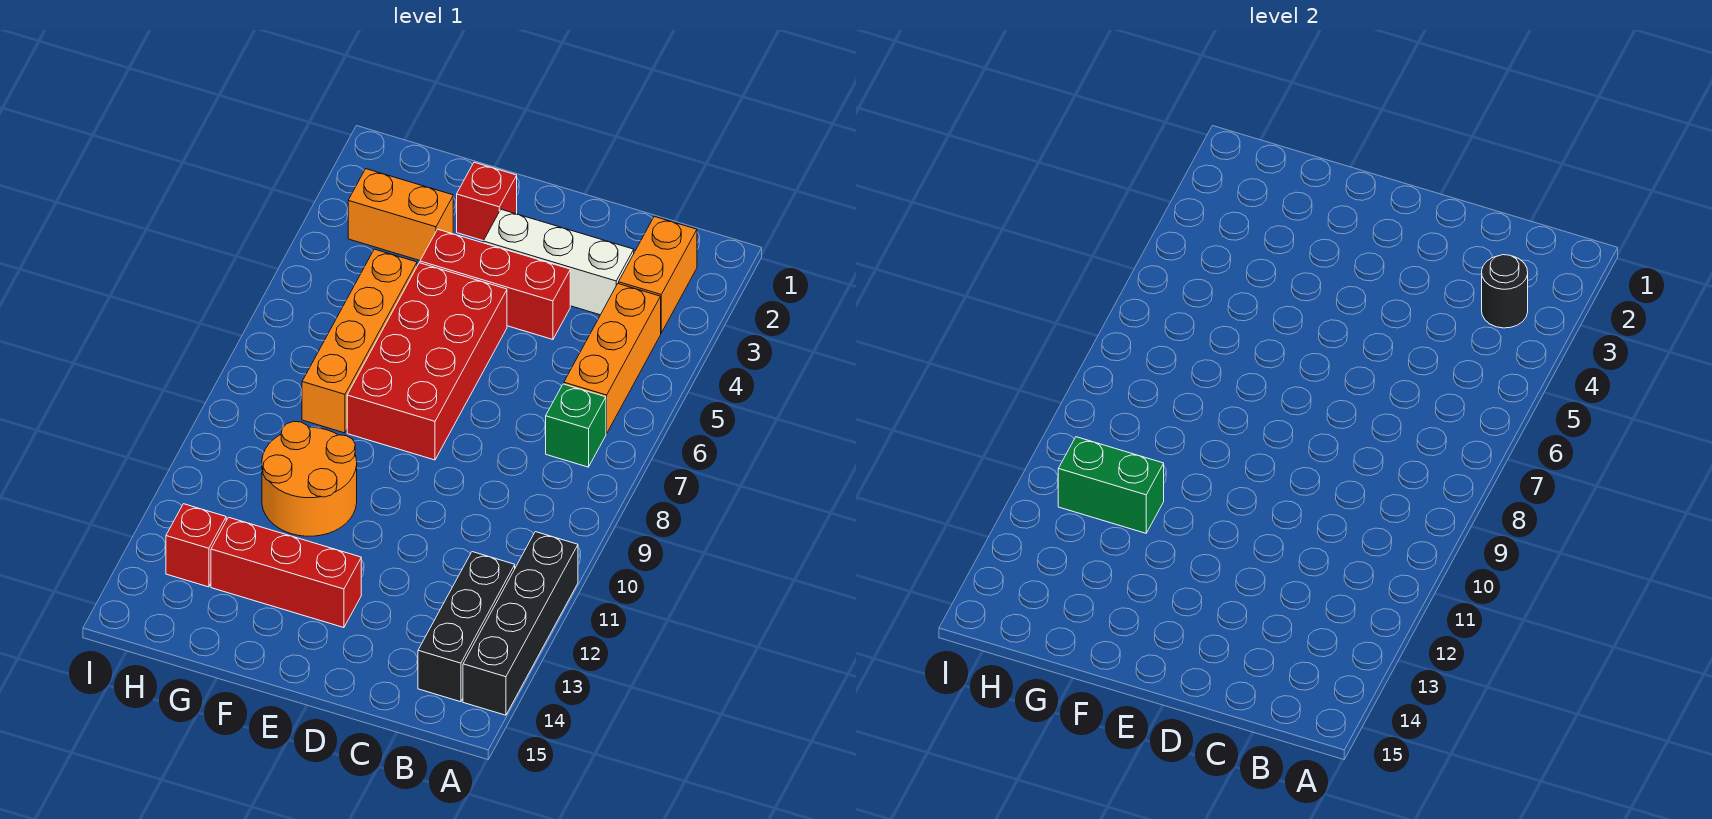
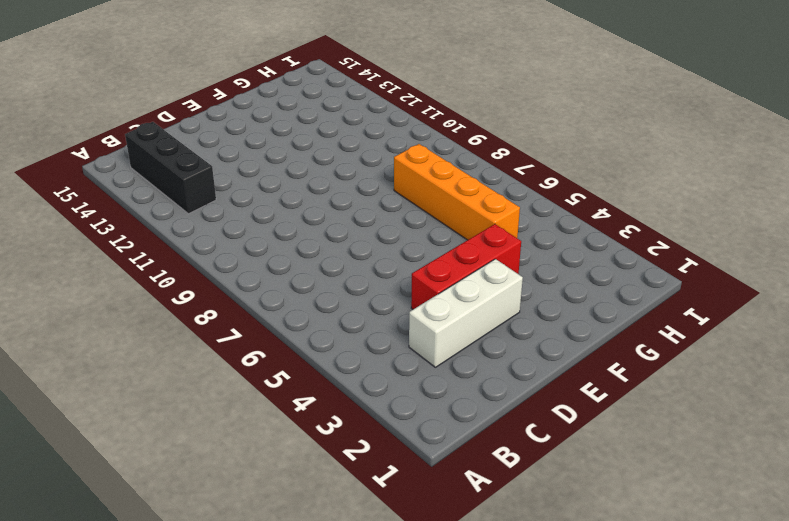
none -> black brick A11:A14 level 1
none -> orange brick B2:B3 level 1
none -> orange brick B4:B6 level 1

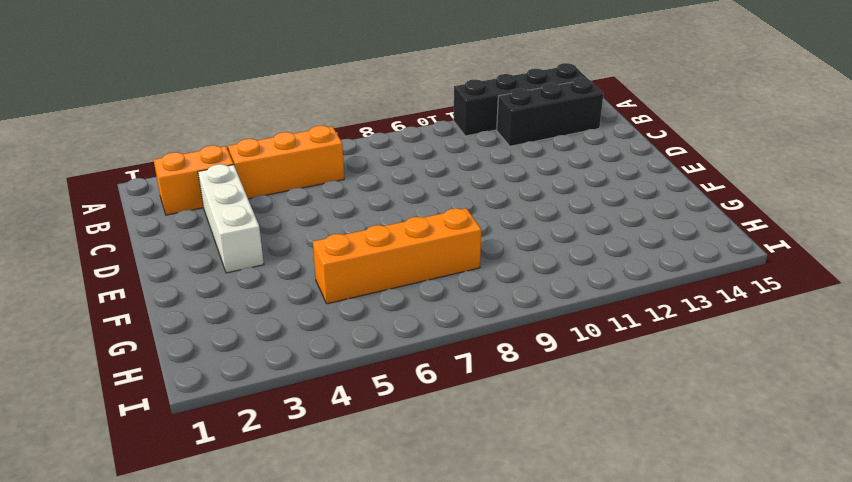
none -> green brick B7 level 1
none -> red brick D4:F4 level 1
none -> red brick E5:F8 level 1

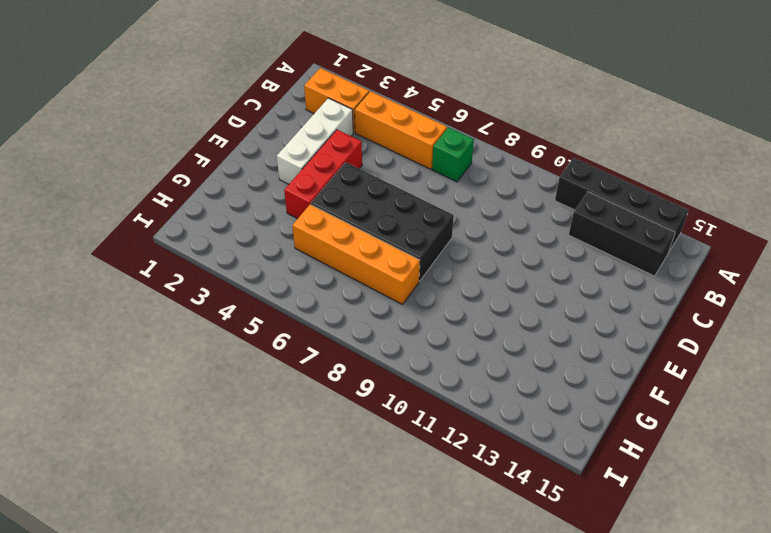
black brick E5:F8 level 1 -> red brick E5:F8 level 1
none -> red brick E13:G13 level 1
none -> red brick F2 level 1
none -> orange round brick F10:G11 level 1

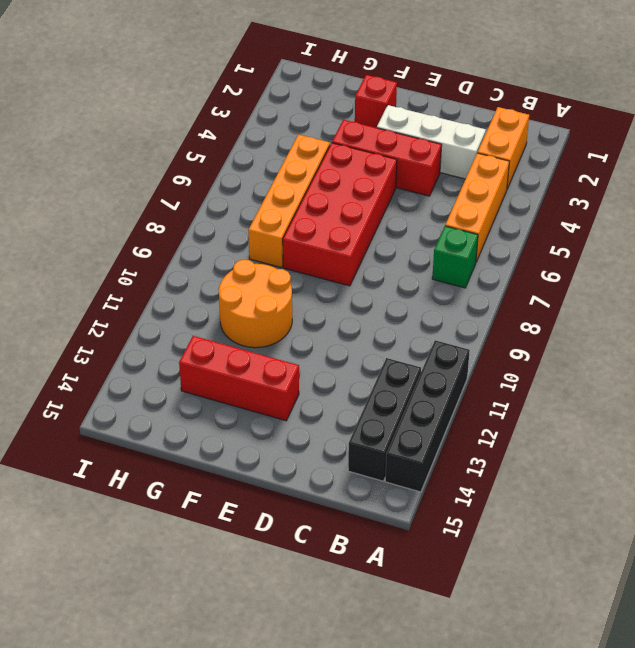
none -> orange brick G3:H3 level 1
none -> red brick H13 level 1
none -> black round brick B3 level 2

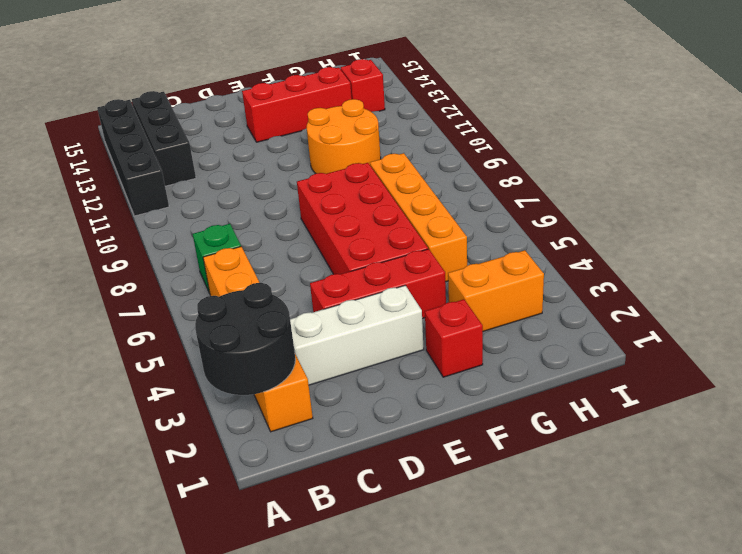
black round brick A2:B3 level 2 -> black round brick B3 level 2
none -> green brick G11:H11 level 2

